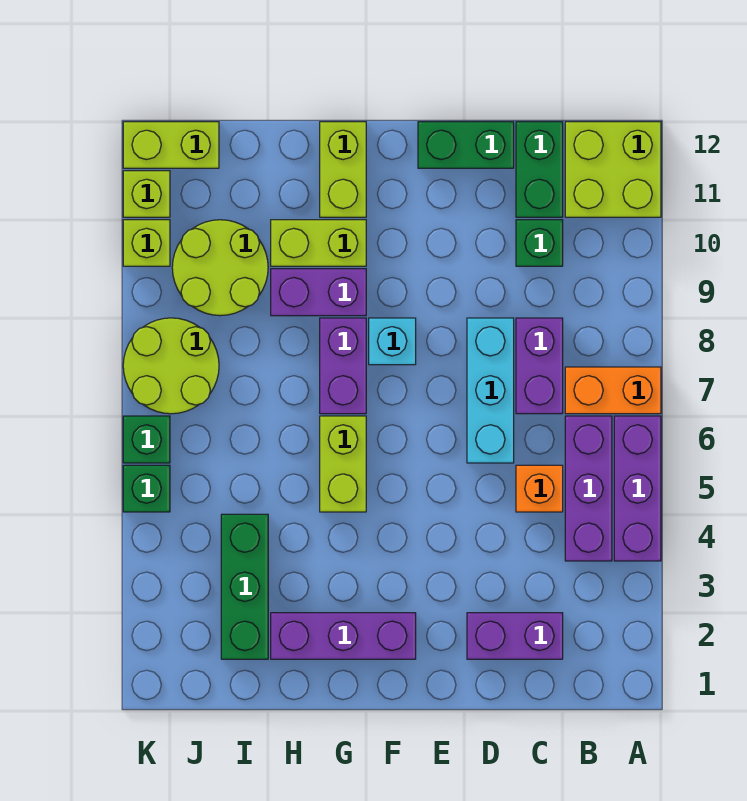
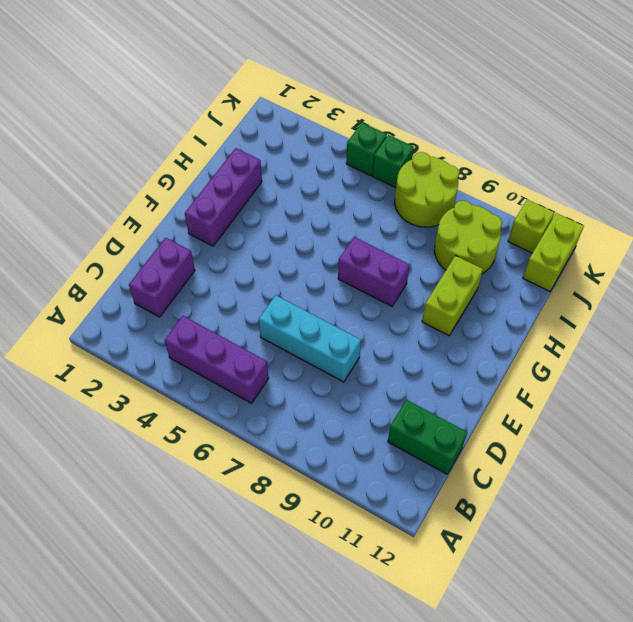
none -> purple brick A4:A6 level 1
none -> orange brick A7:B7 level 1
none -> lime brick A11:B12 level 1

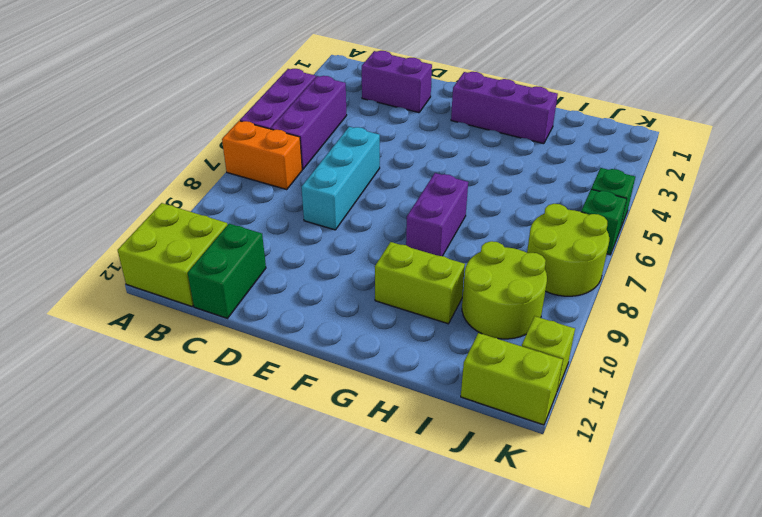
none -> orange brick C5 level 1
none -> purple brick C7:C8 level 1
none -> green brick C10 level 1

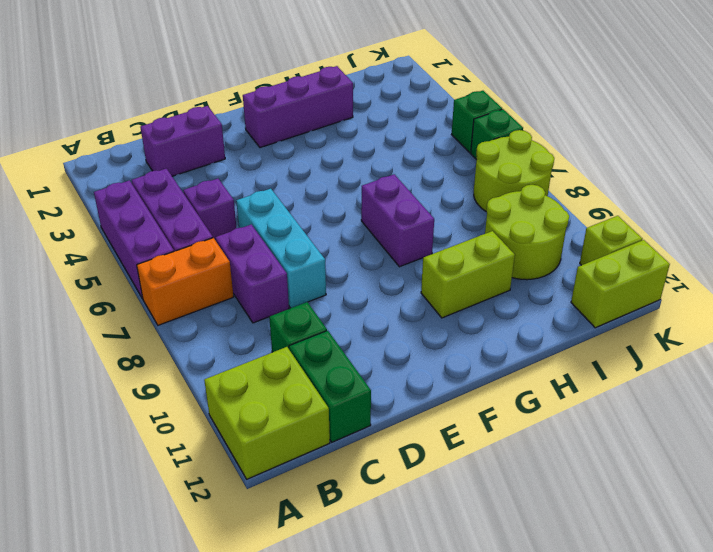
purple brick C5 level 1 -> orange brick C5 level 1
none -> green brick D12:E12 level 1
none -> cyan brick F8 level 1
none -> lime brick G5:G6 level 1

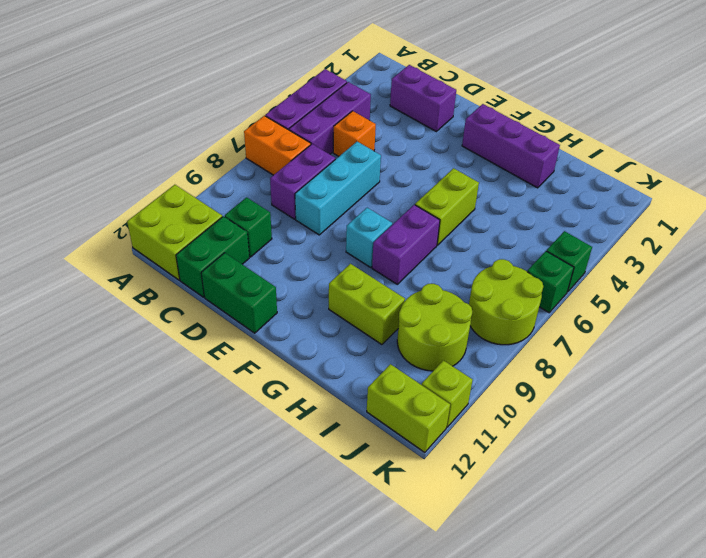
none -> purple brick G9:H9 level 1
none -> lime brick G11:G12 level 1
none -> green brick I2:I4 level 1

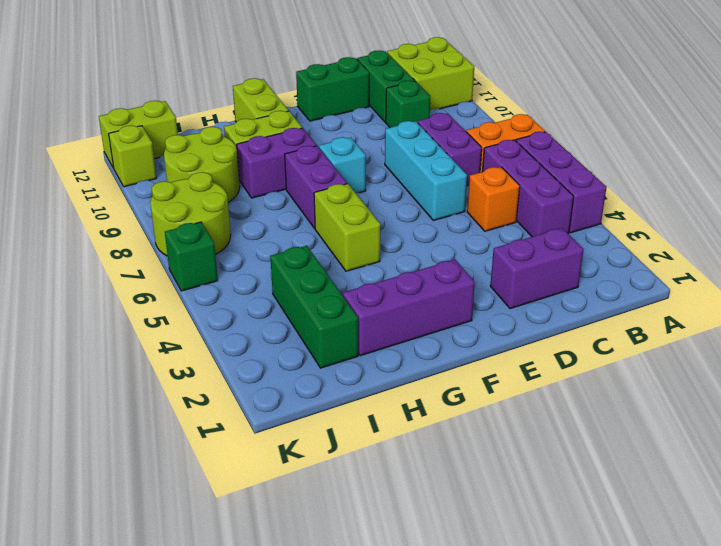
none -> green brick K5 level 1
none -> lime brick K10 level 1

